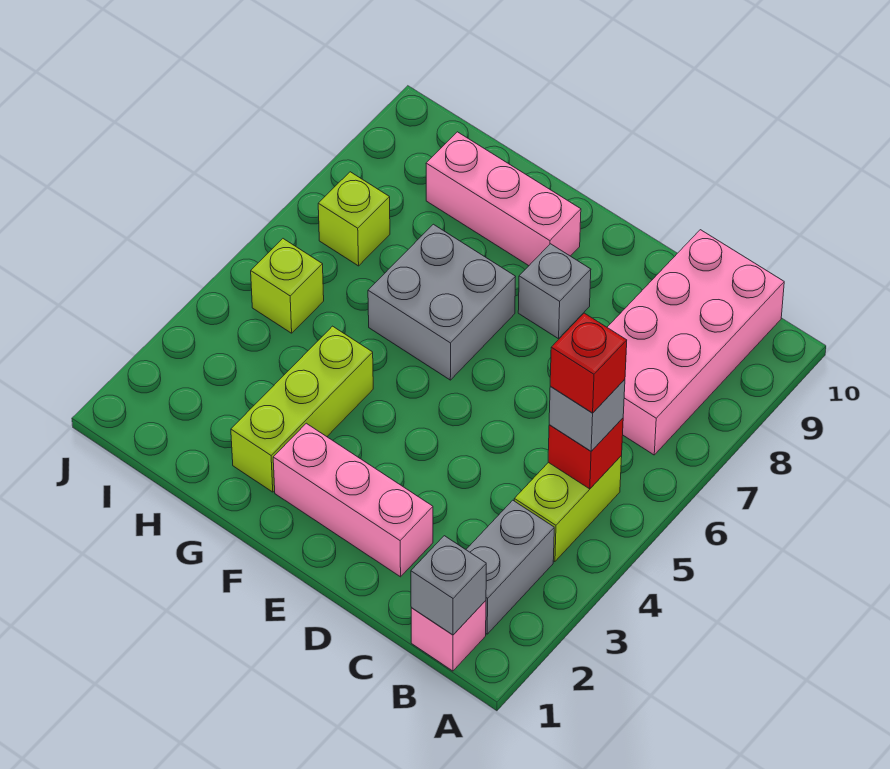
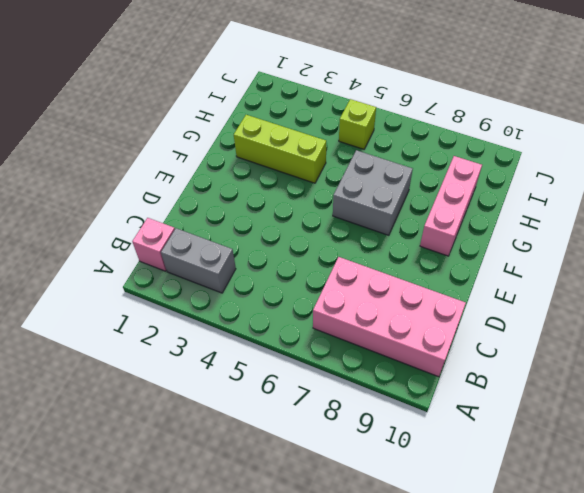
none -> lime brick B4:B5 level 1
none -> pink brick D2:F2 level 1
none -> grey brick E8 level 1

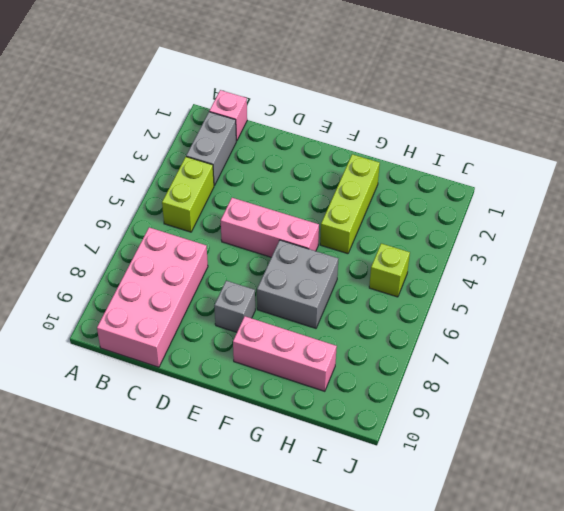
pink brick D5:F5 level 1 -> pink brick D2:F2 level 1
none -> lime brick I7 level 1
none -> grey brick B1 level 2
none -> red brick B5 level 2

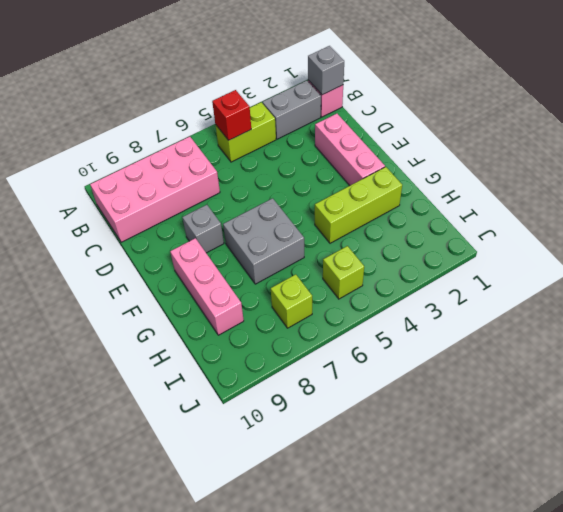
none -> grey brick B5 level 3
none -> red brick B5 level 4

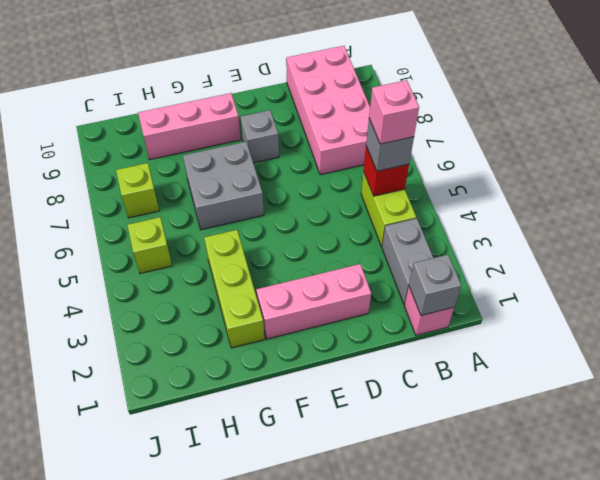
pink brick B5 level 4 -> red brick B5 level 4

